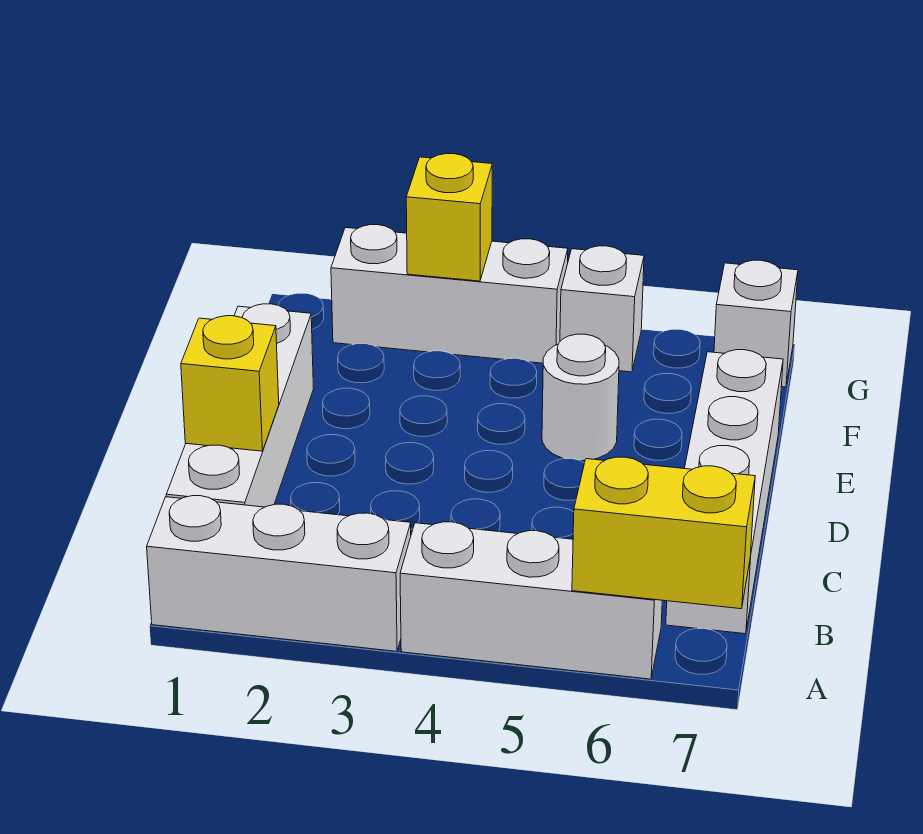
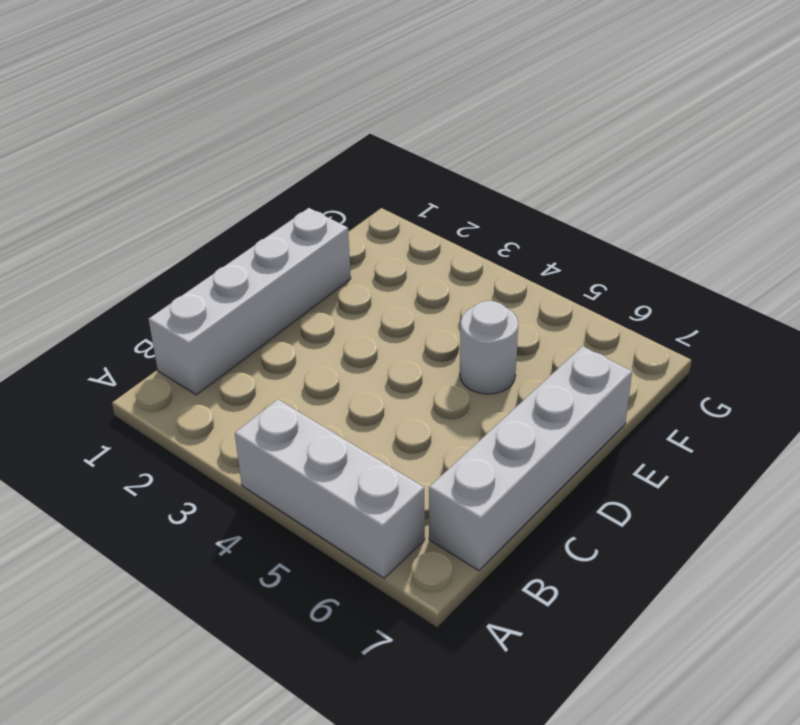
none -> white brick A1:A3 level 1
none -> white brick G2:G4 level 1

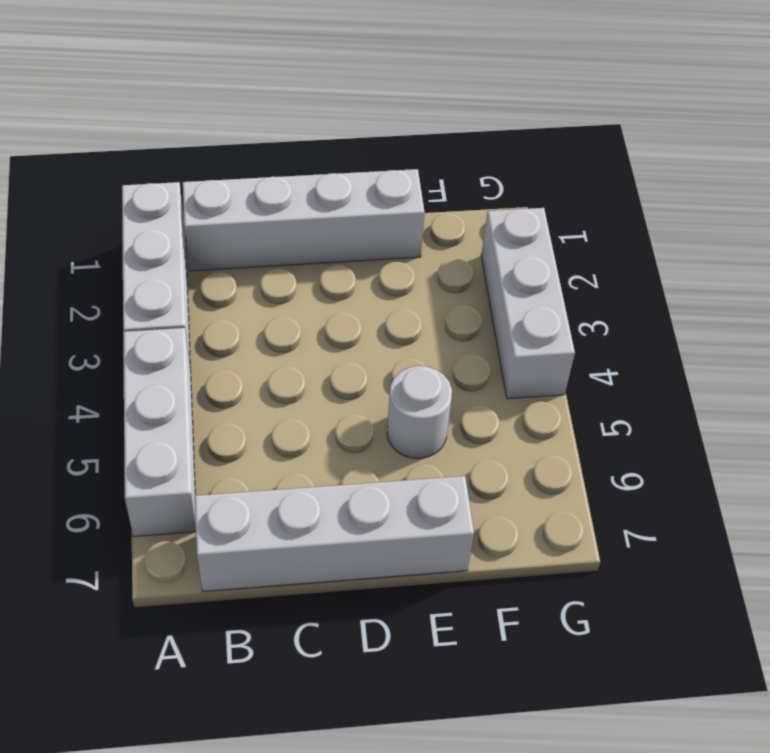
none -> white brick G5 level 1
none -> white brick G7 level 1

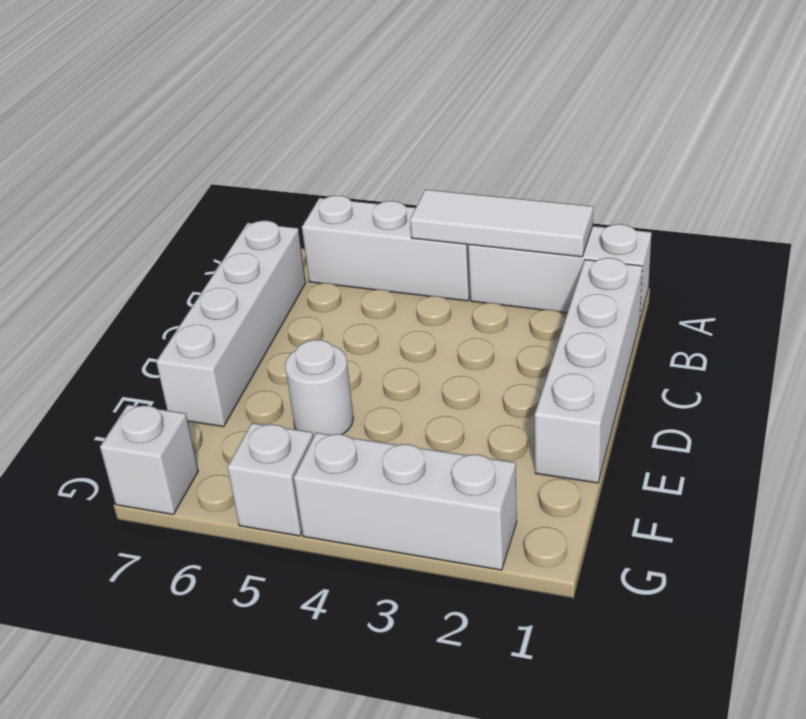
white tile A2:A4 level 2 -> none
none -> yellow brick A6:A7 level 2
none -> yellow brick C1 level 2

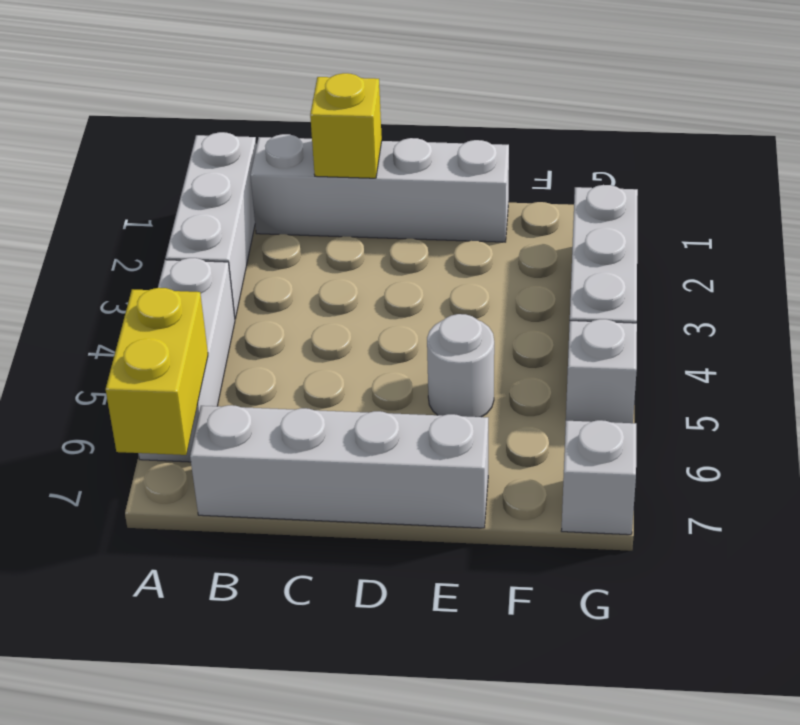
none -> yellow brick G3 level 2

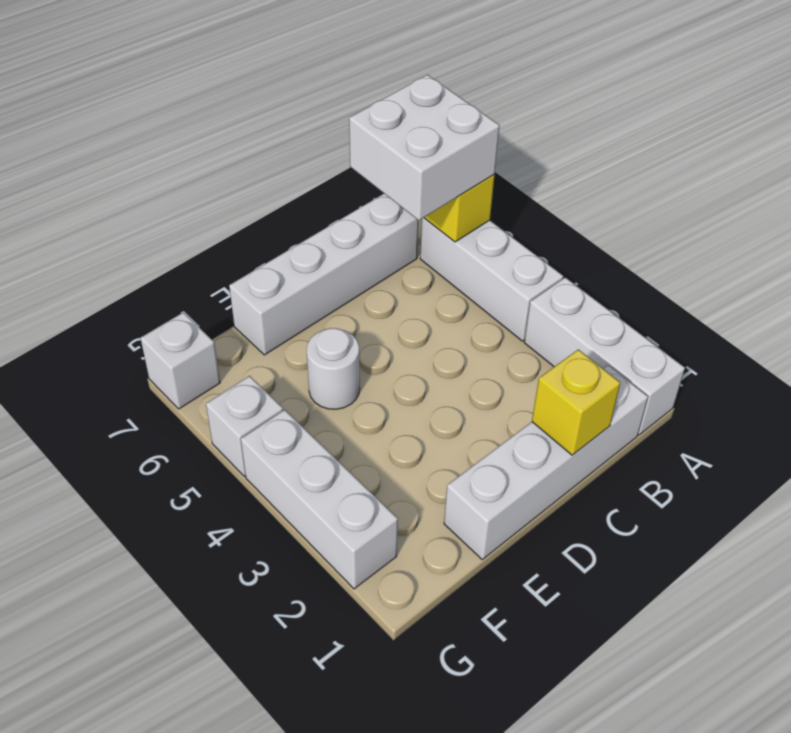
white brick A6:B7 level 3 -> none
none -> yellow brick G3 level 2

